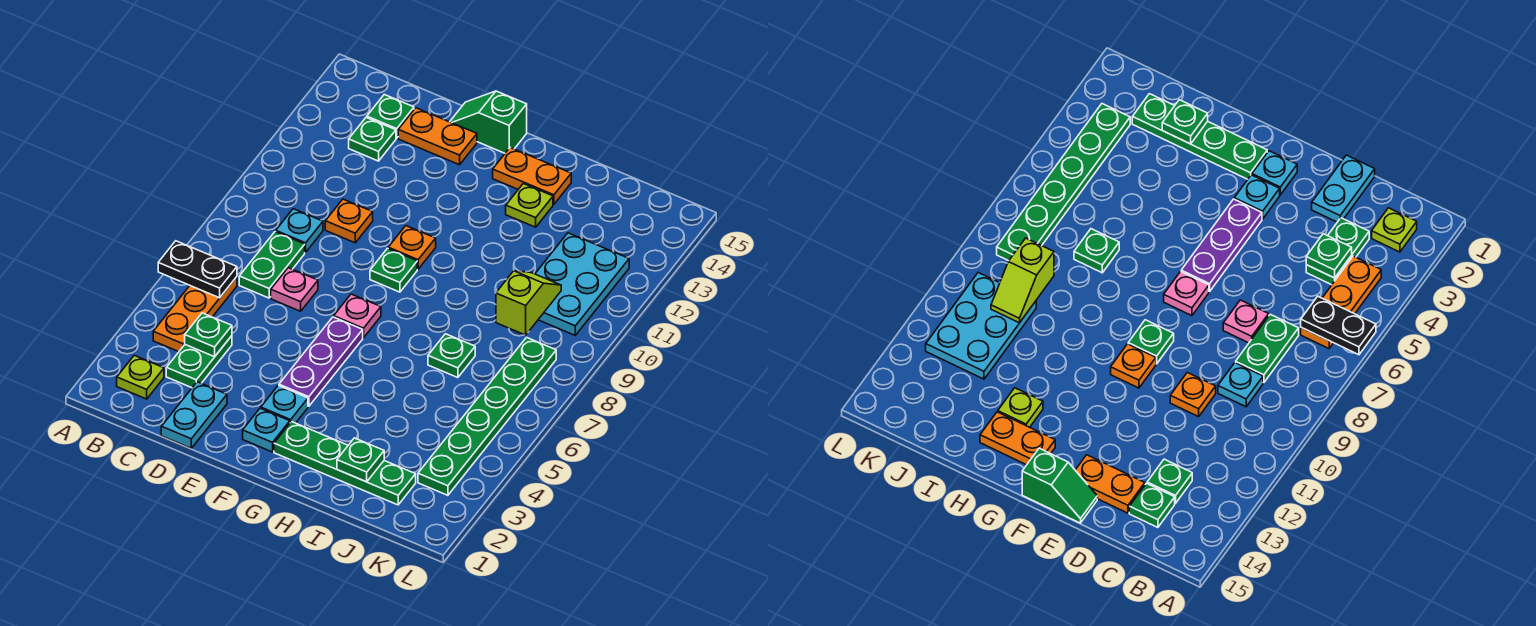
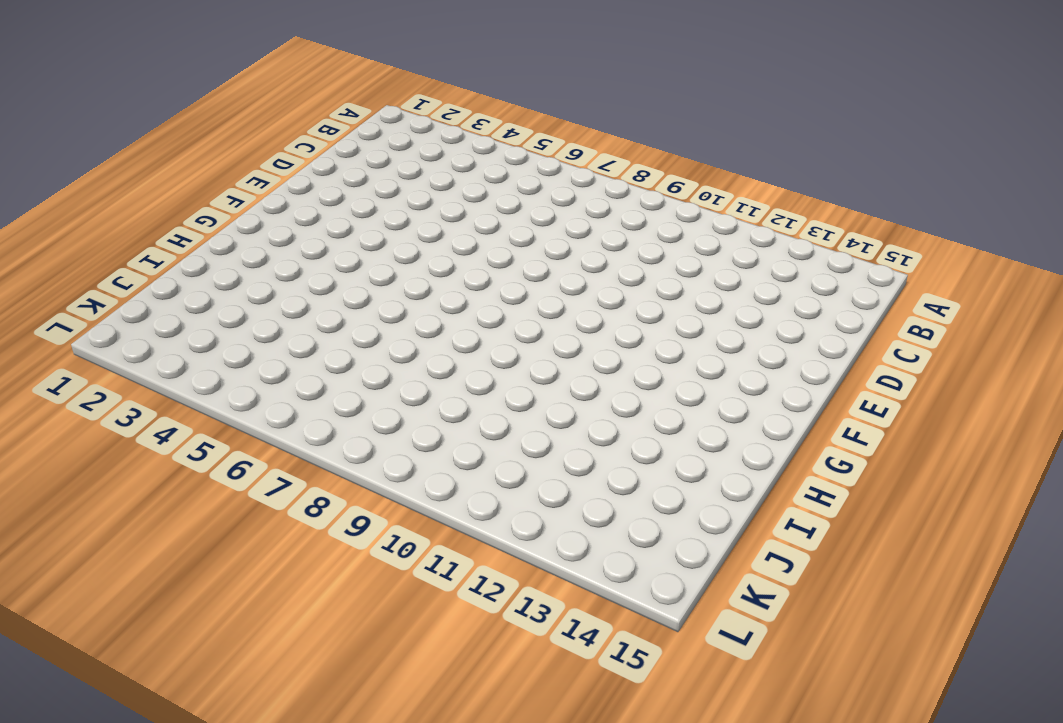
none -> lime plate B2 level 1
none -> orange plate B4:B6 level 1
none -> green plate C3:C4 level 1

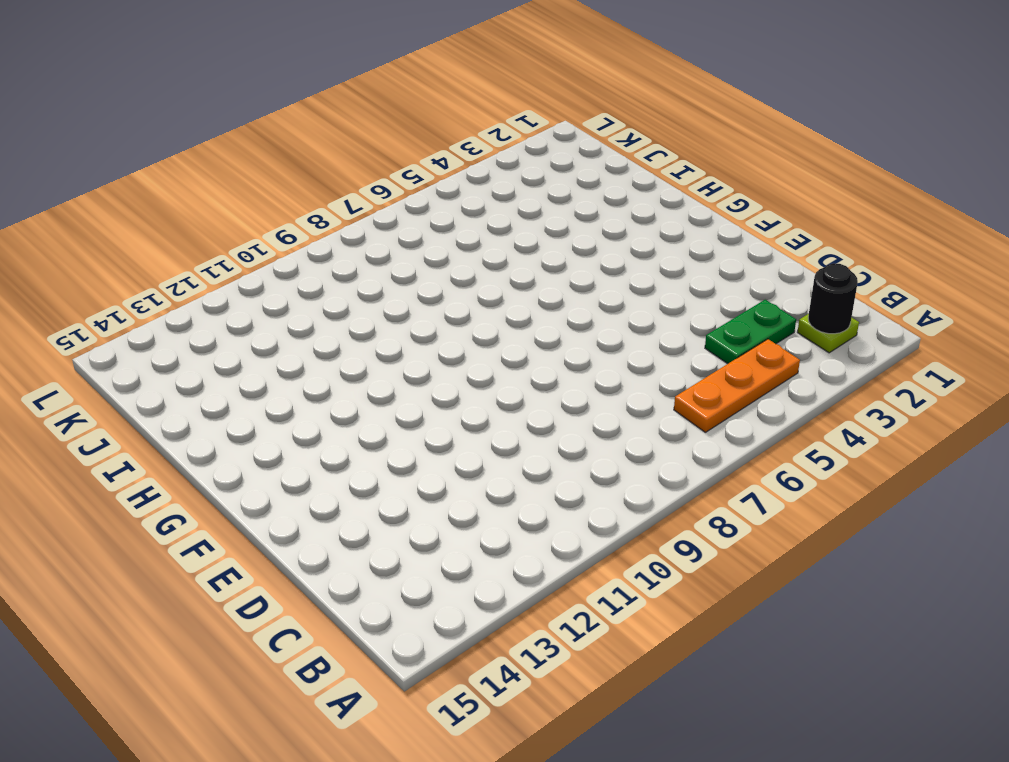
black round brick B2 level 2 -> none
none -> green plate C7:C8 level 1
none -> cyan plate C9 level 1
none -> green plate C13 level 1

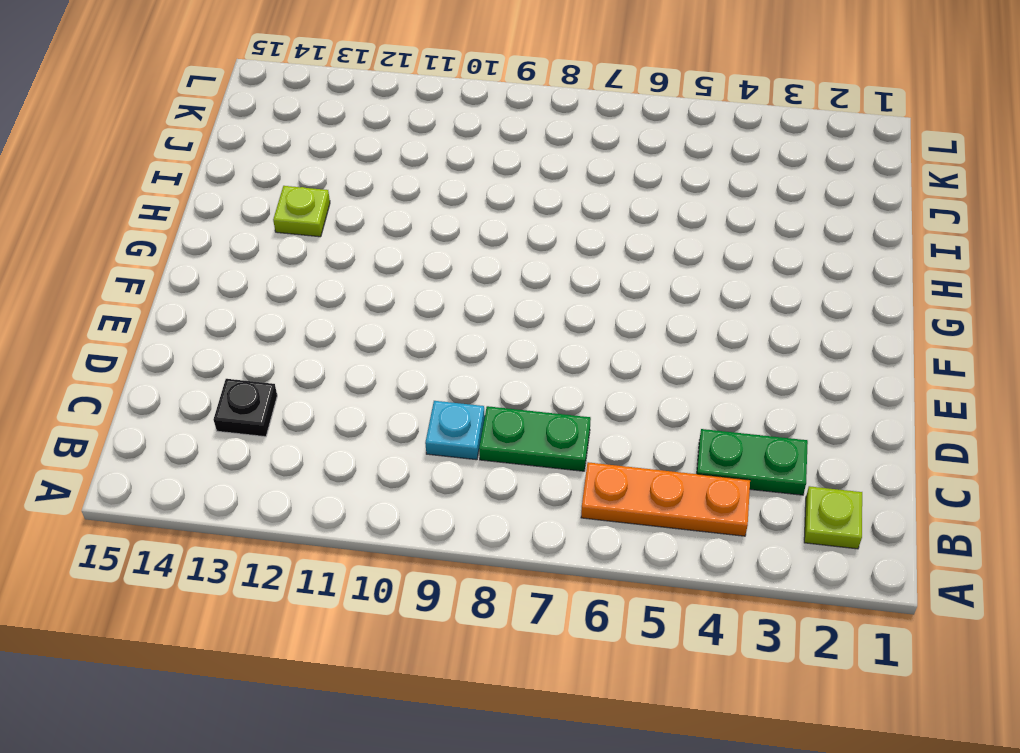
black plate C13 level 1 -> green plate C13 level 1
none -> green plate C14 level 1
none -> cyan plate D1:D2 level 1
none -> pink plate D7 level 1

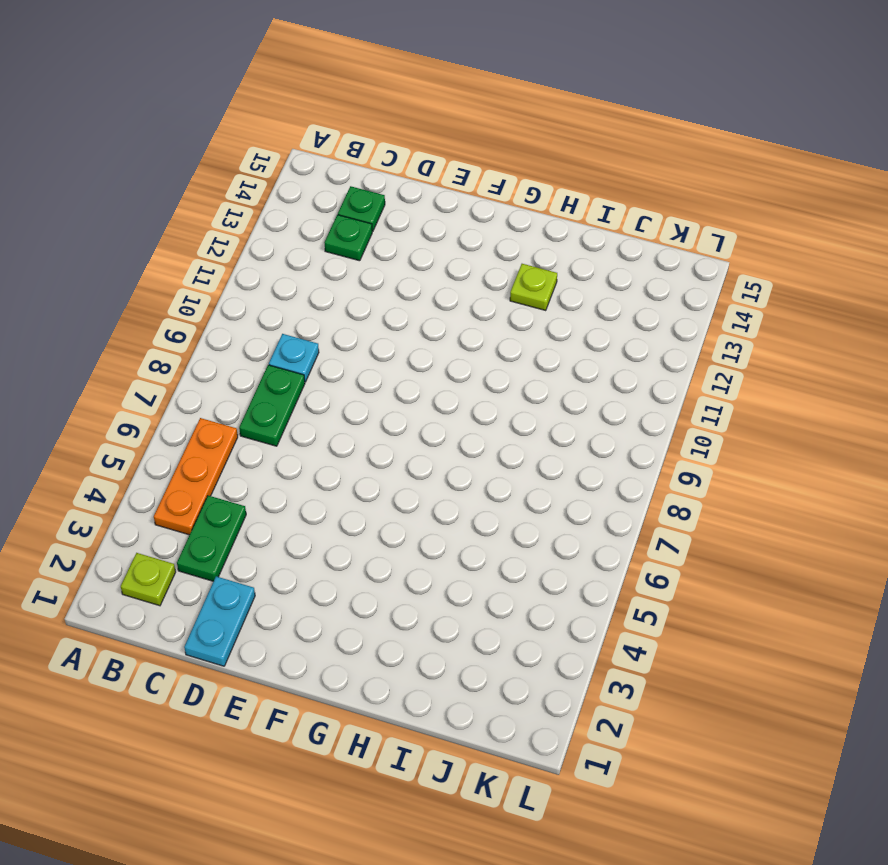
none -> pink plate D7 level 1
none -> orange plate D10 level 1
none -> orange plate D14:E14 level 1

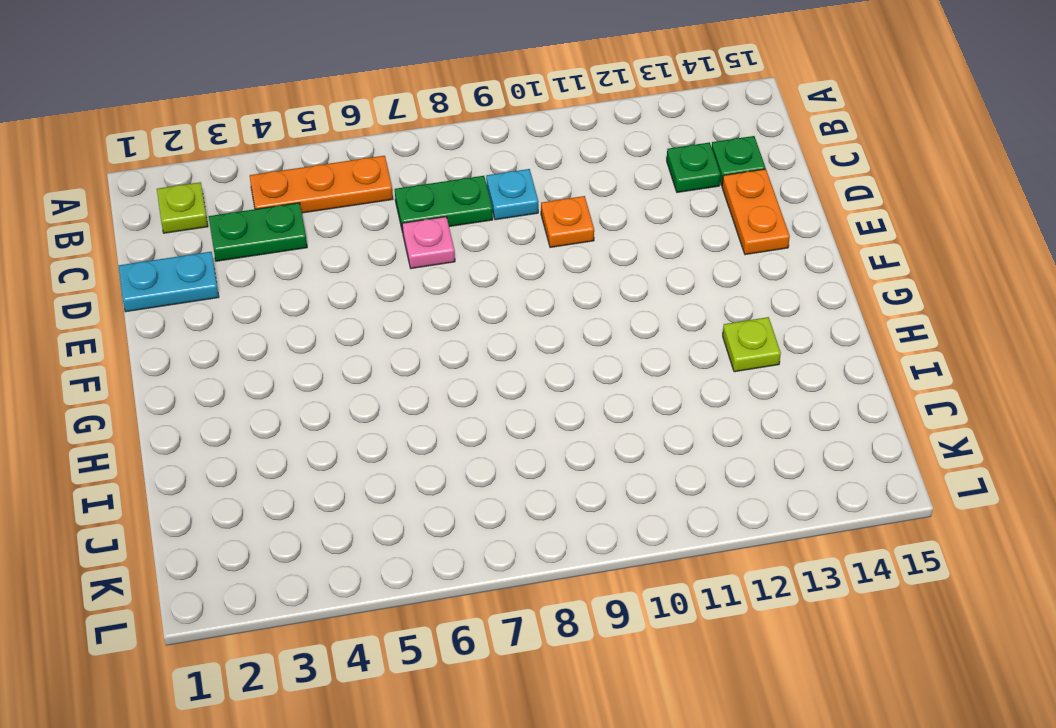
none -> green slope E15:F15 level 1 top F
none -> cyan plate F2 level 1
none -> cyan plate F3 level 1

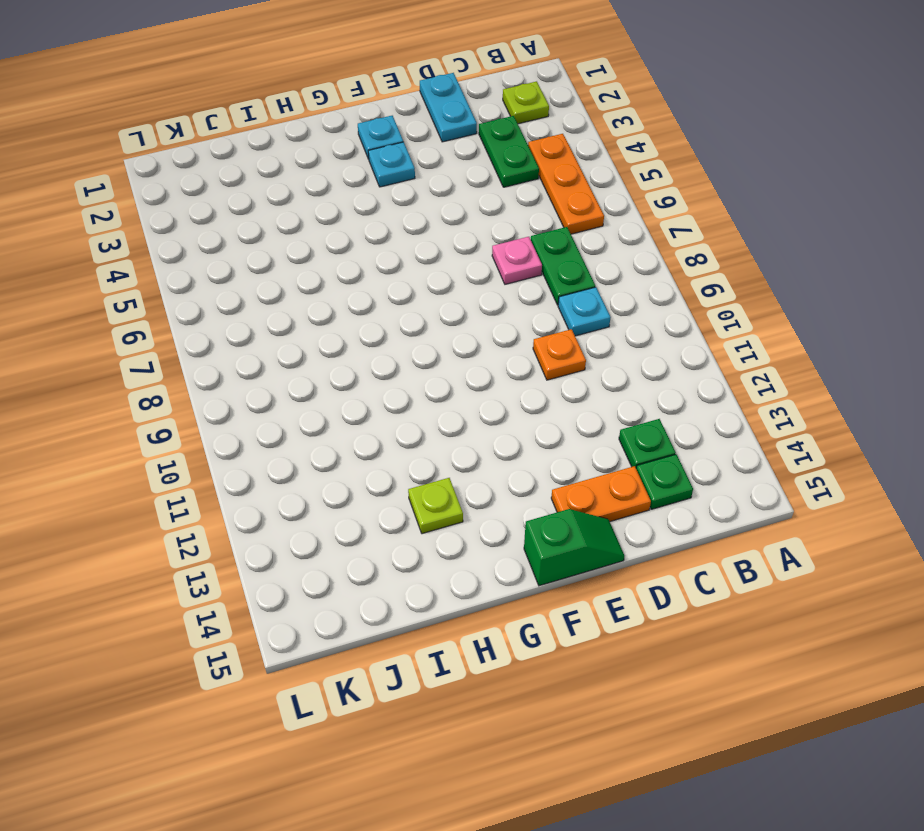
none -> purple plate F4:F6 level 1
none -> pink plate F7 level 1
none -> green plate F9 level 1

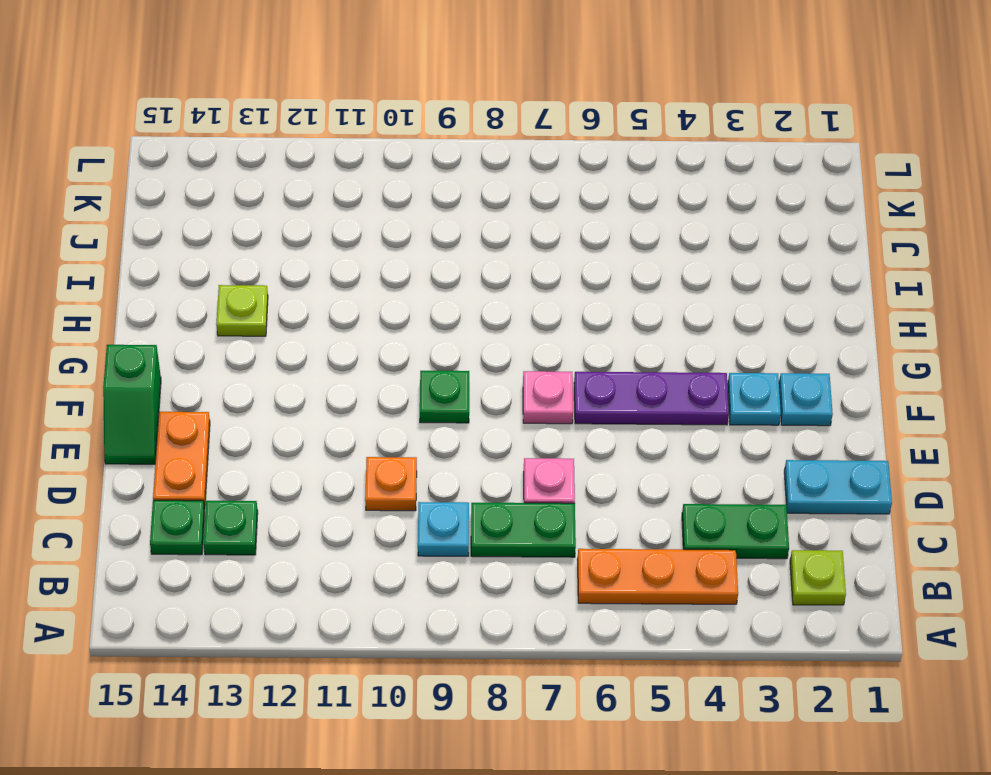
none -> orange plate F10 level 1
none -> green plate G2:J2 level 1
none -> orange plate G14:H14 level 1

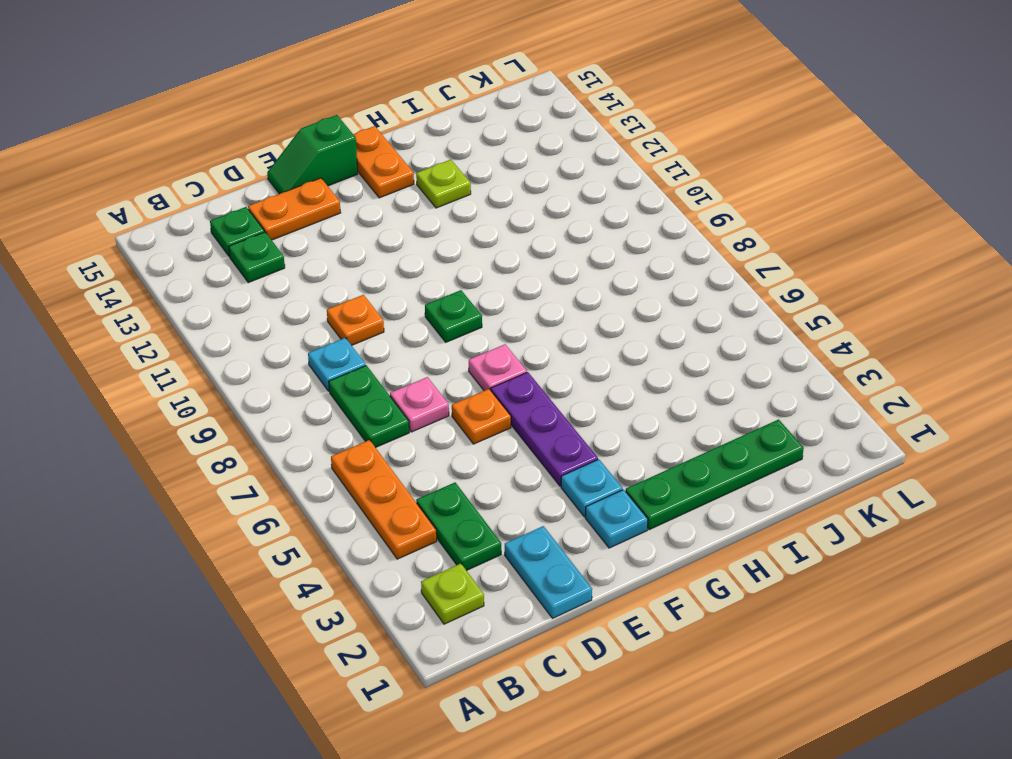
orange plate E6 level 1 -> orange plate F10 level 1
orange plate G14:G15 level 1 -> orange plate G14:H14 level 1
none -> green plate I7 level 1
none -> cyan plate J10:K12 level 1
none -> green plate K3:K8 level 1

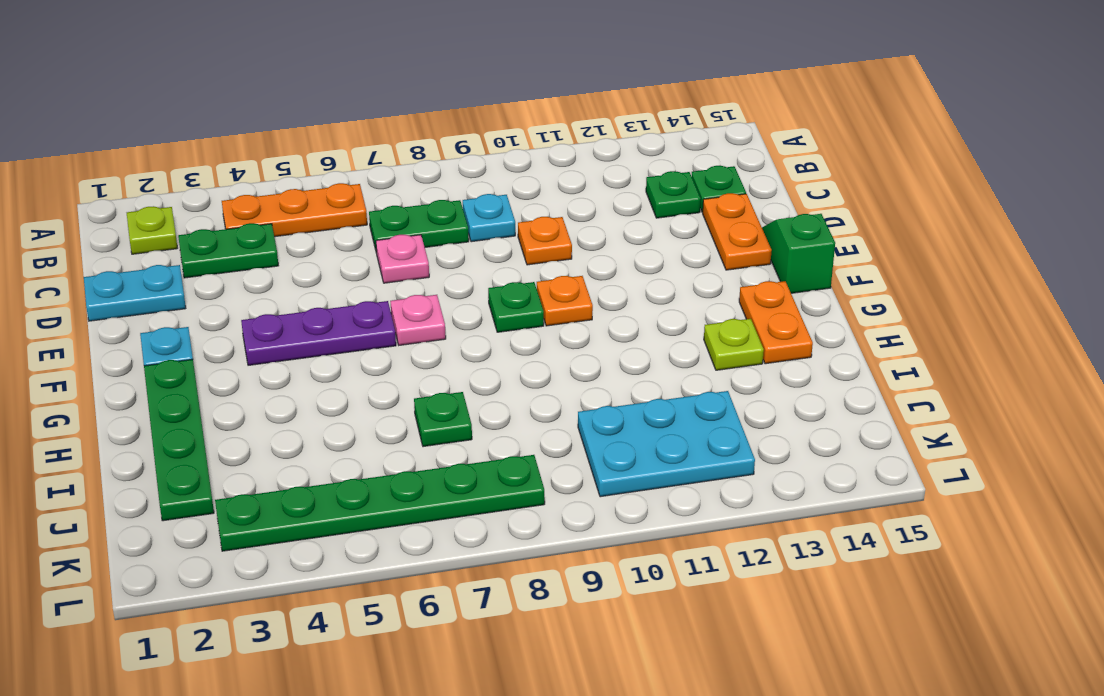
none -> cyan plate F3 level 1
none -> black plate A6:B6 level 2
none -> green plate C4 level 2

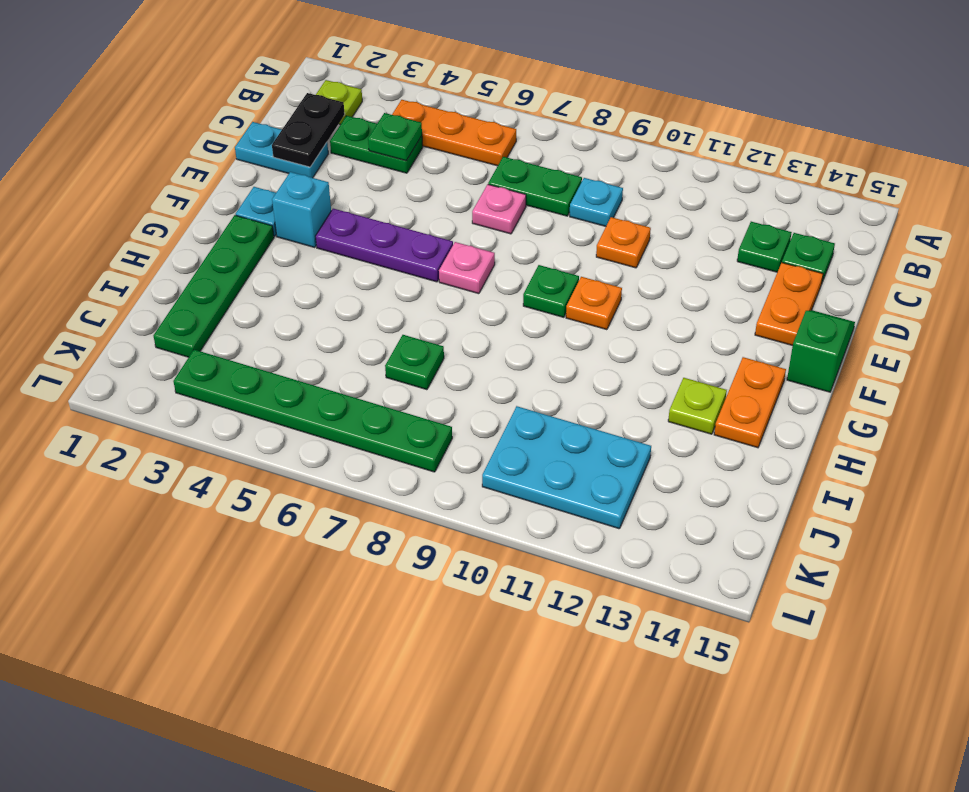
black plate C2:D2 level 2 -> black plate A6:B6 level 2
cyan brick F3 level 1 -> cyan plate F3 level 1
none -> green plate I2 level 2
none -> lime slope J9:J10 level 2 top 9

